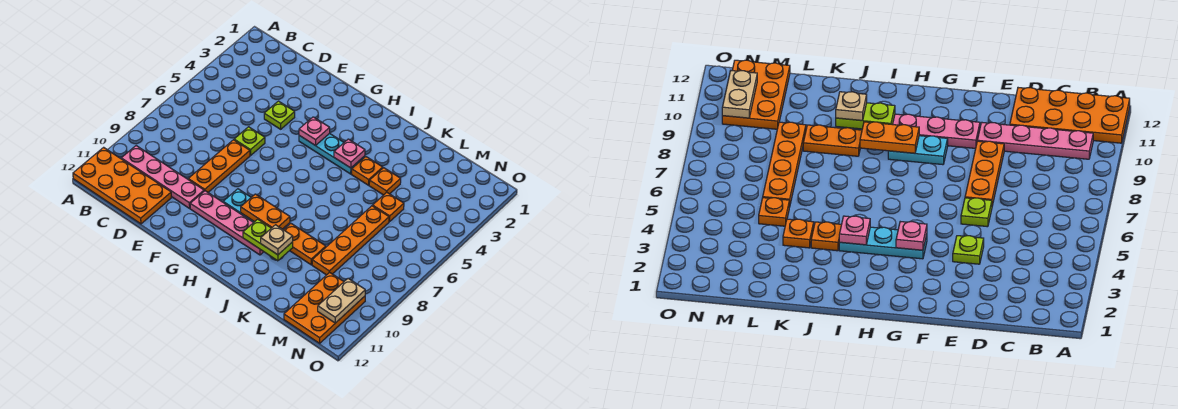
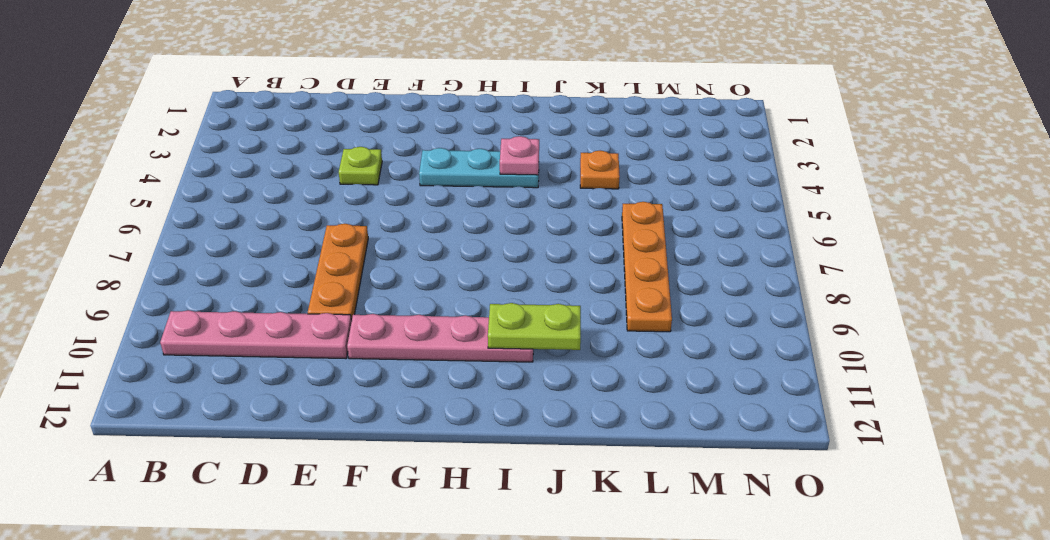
none -> orange plate A11:D12 level 1
none -> lime plate E6 level 1
none -> cyan plate G9:H9 level 1

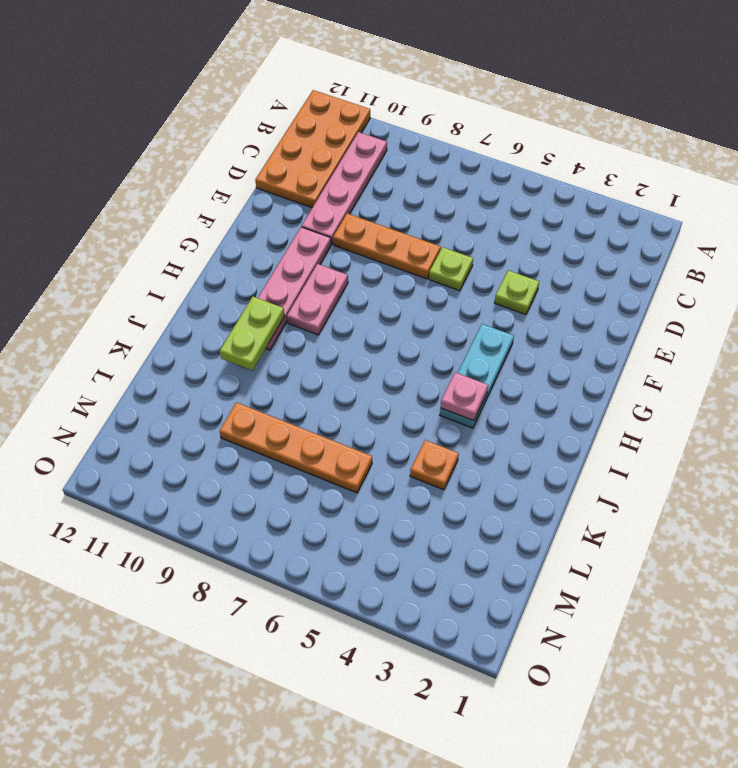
pink plate G9:H9 level 1 -> cyan plate G9:H9 level 1
none -> orange plate J4 level 1
none -> orange plate J9:K9 level 1
none -> orange plate L5 level 1

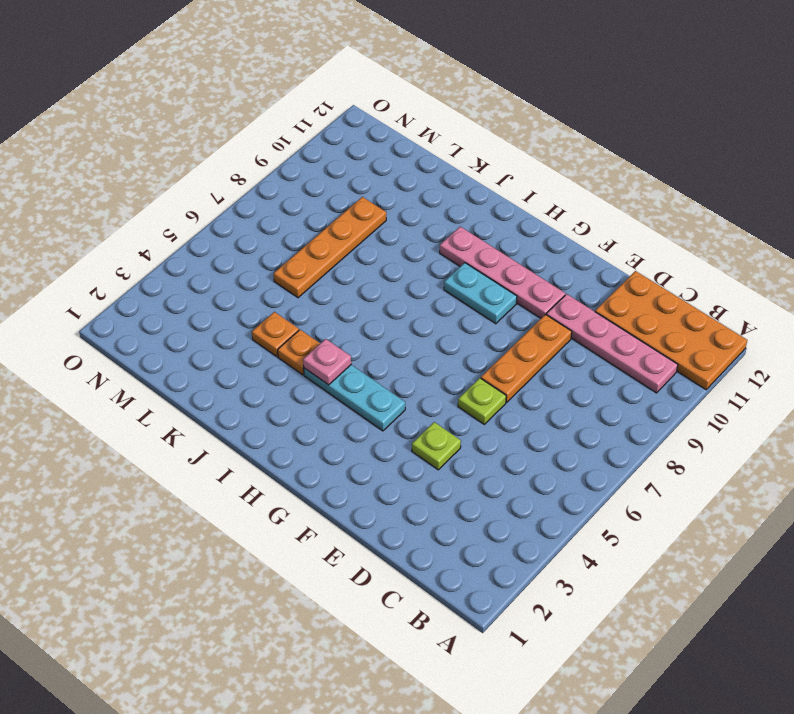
none -> orange plate J9:K9 level 1
none -> orange plate L5 level 1
none -> orange plate M10:N12 level 1

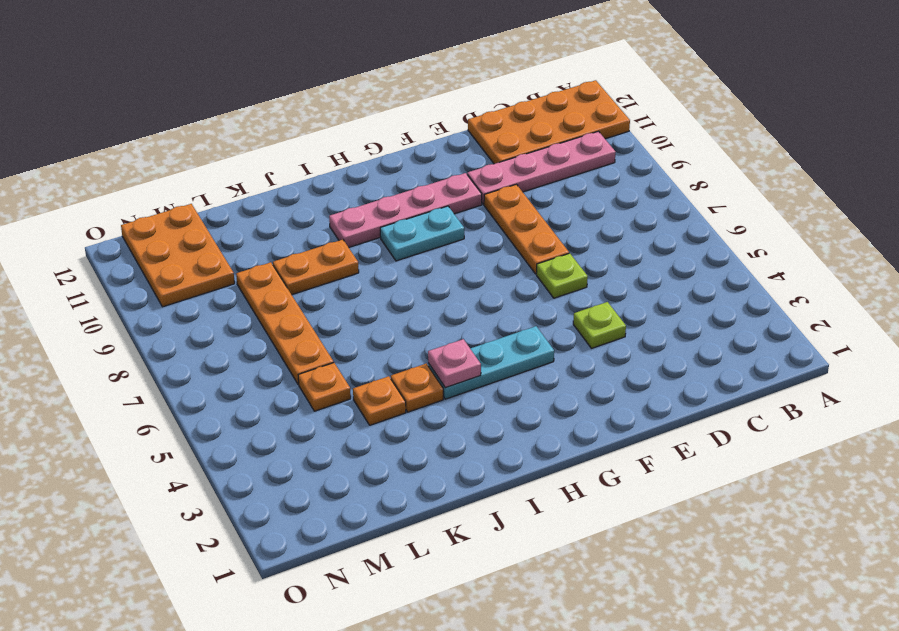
none -> pink plate G4 level 2
none -> orange plate H9:I9 level 2
none -> lime plate I10:J10 level 2

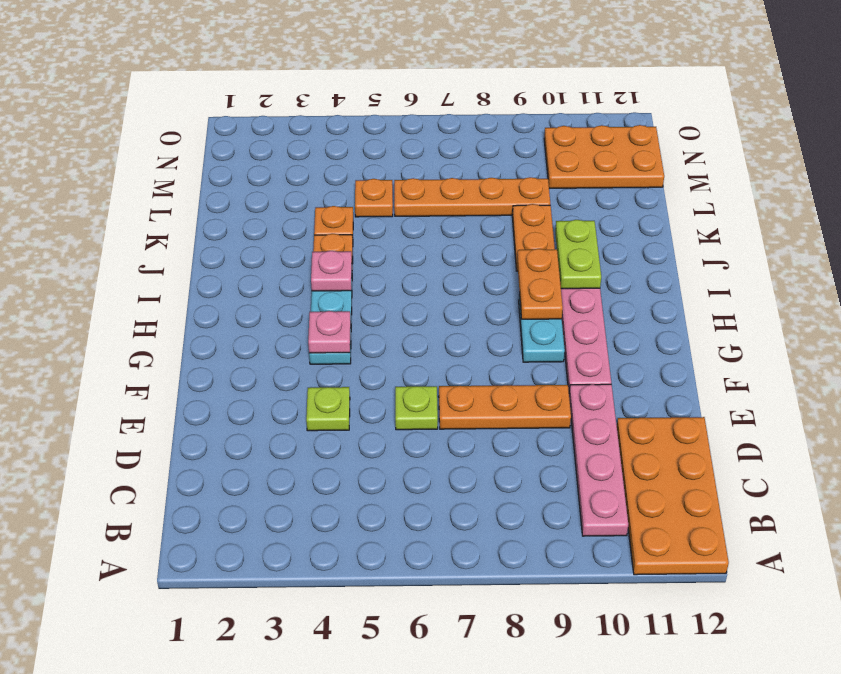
none -> tan plate N10:N11 level 2
none -> tan plate J10 level 3

